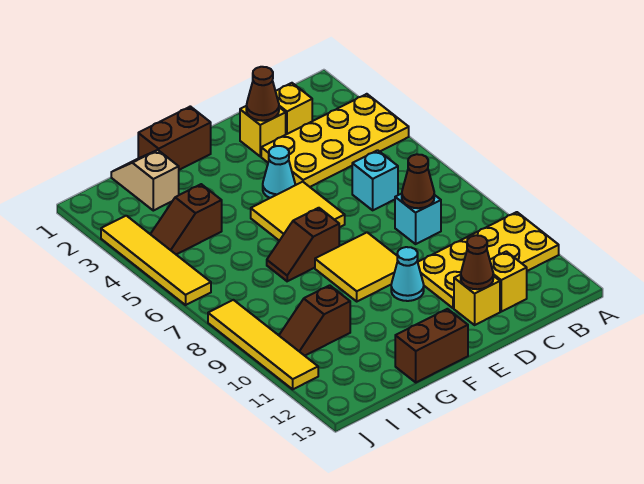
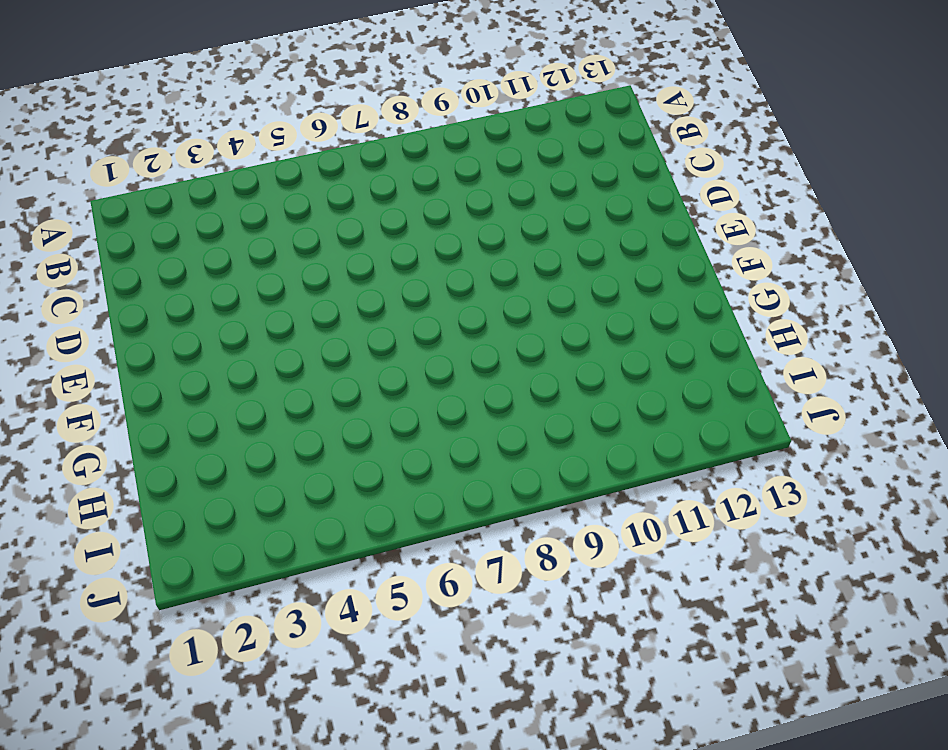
none -> yellow plate A3:D4 level 1
none -> yellow plate A10:D11 level 1
none -> yellow brick C2 level 1

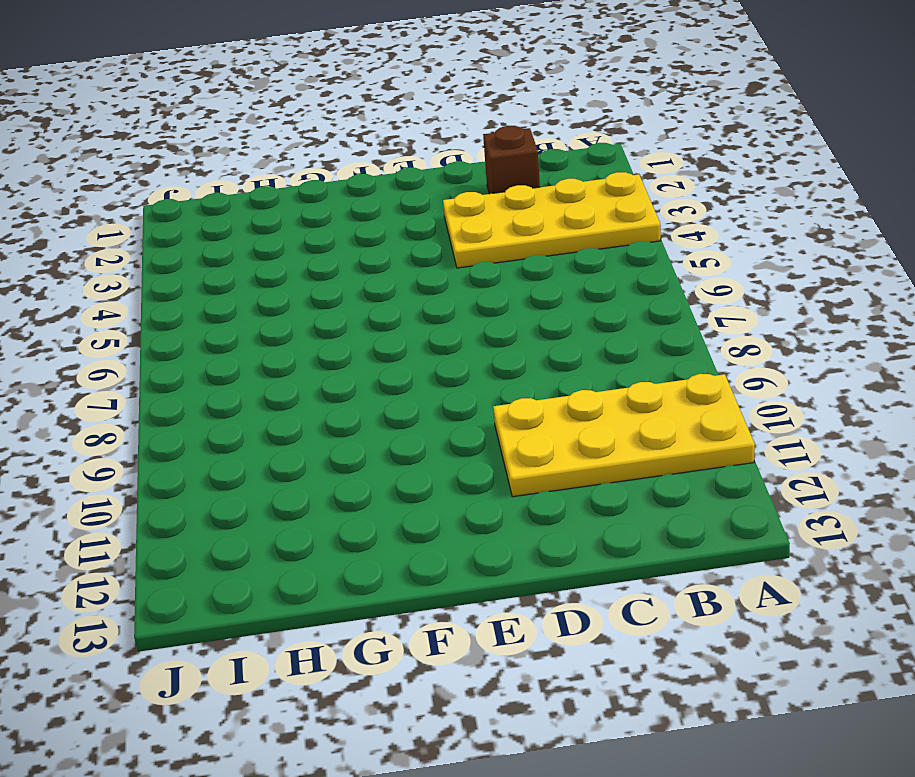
brown brick C2 level 1 -> yellow brick C2 level 1
none -> cyan brick C6 level 1
none -> cyan brick C8 level 1
none -> yellow brick C12 level 1

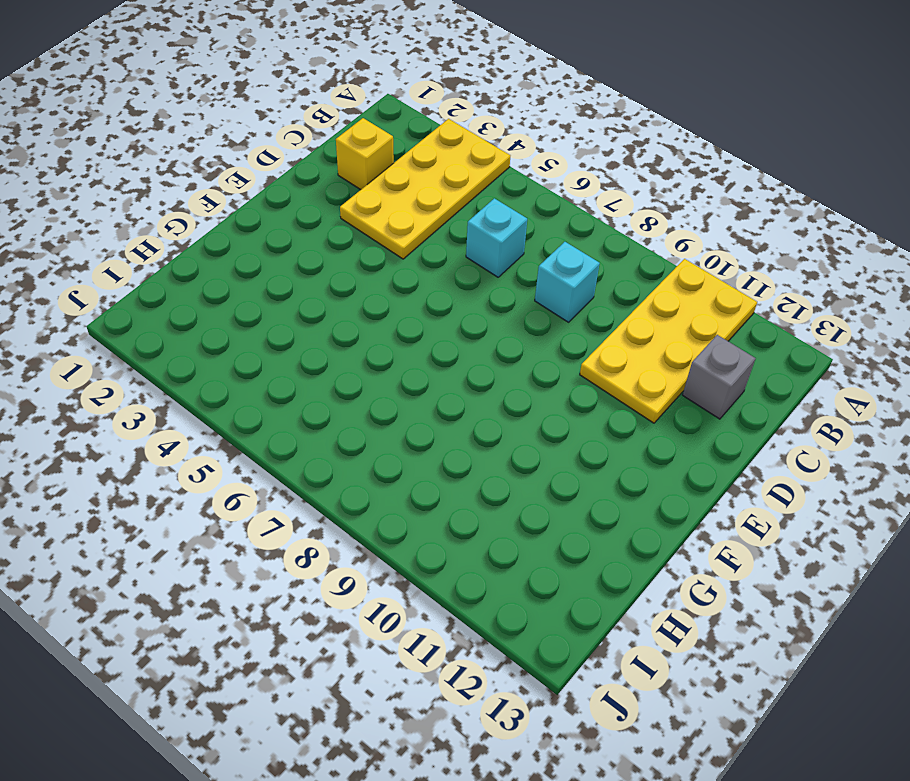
grey brick C12 level 1 -> yellow brick C12 level 1
none -> yellow brick D2 level 1
none -> yellow brick D12 level 1
none -> cyan cone E4 level 1

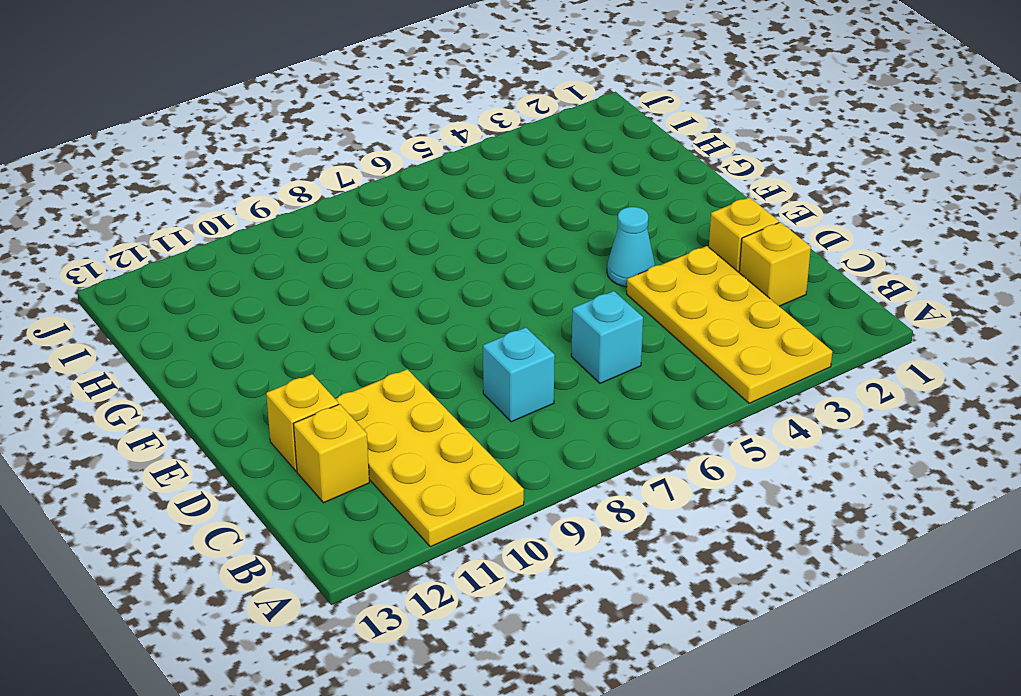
none -> yellow tile E5:F6 level 1
none -> yellow tile E8:F9 level 1
none -> cyan cone E10 level 1

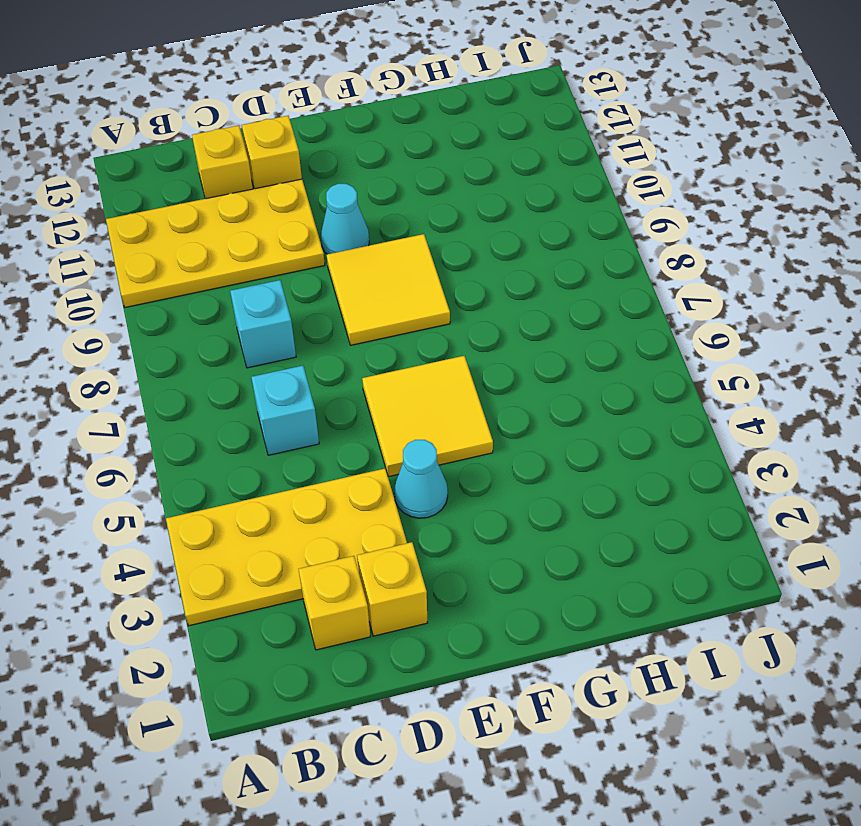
none -> brown brick F1:G1 level 1
none -> brown slope F7:G7 level 1 top F
none -> brown brick F13:G13 level 1

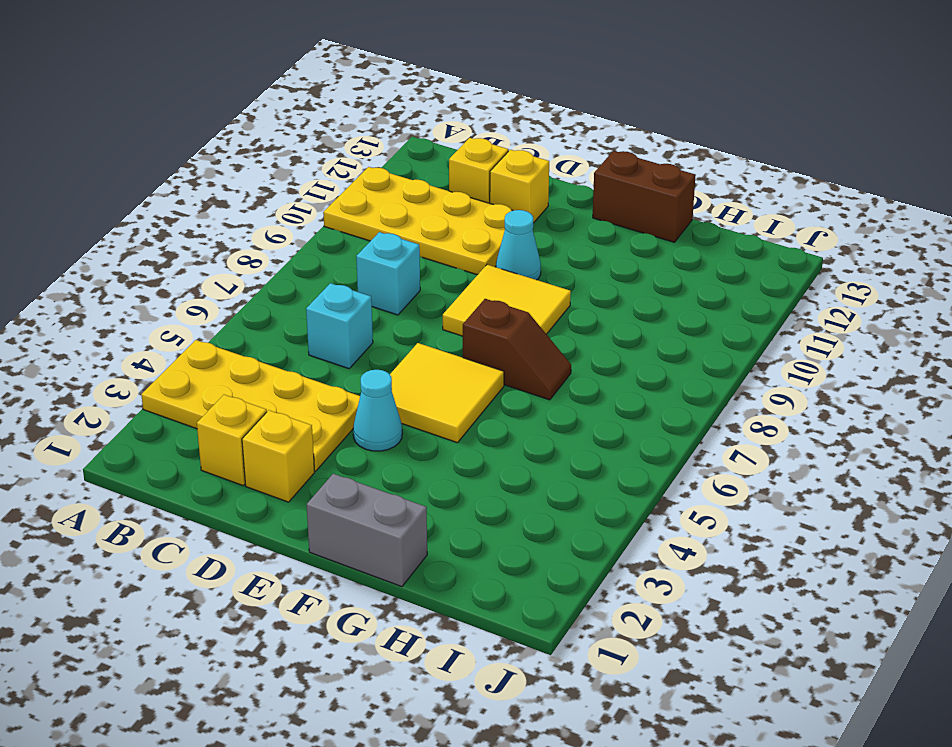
grey brick F1:G1 level 1 -> brown brick F1:G1 level 1
none -> tan slope H1:H2 level 1 top 2
none -> brown slope H4:I4 level 1 top H
none -> brown slope H10:I10 level 1 top H

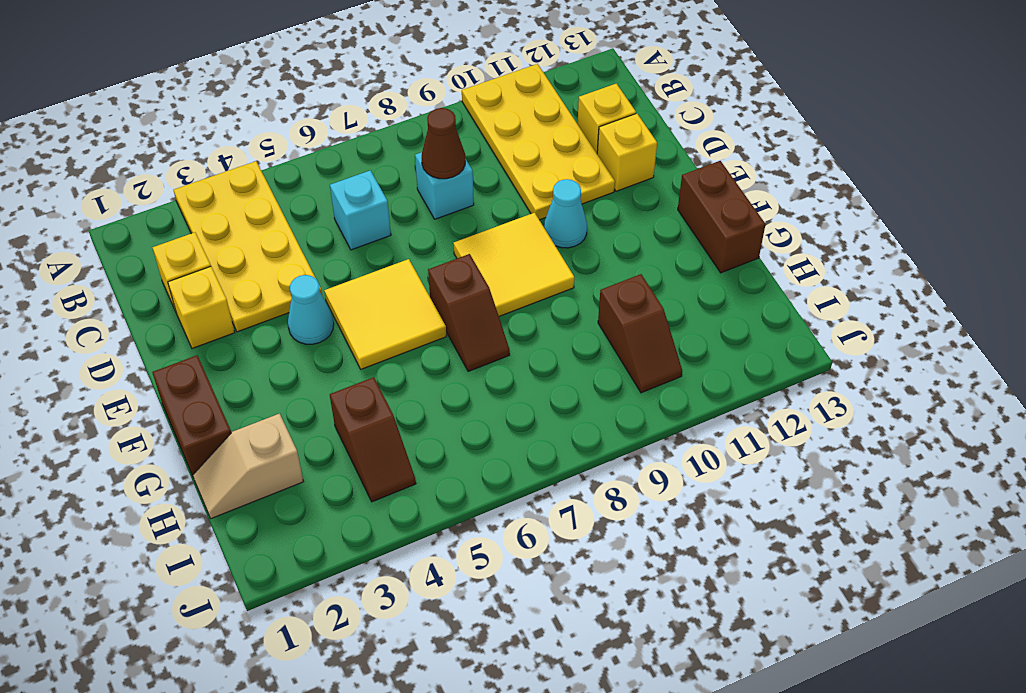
none -> yellow tile J3:J6 level 1
none -> yellow tile J8:J11 level 1
none -> brown cone D2 level 2

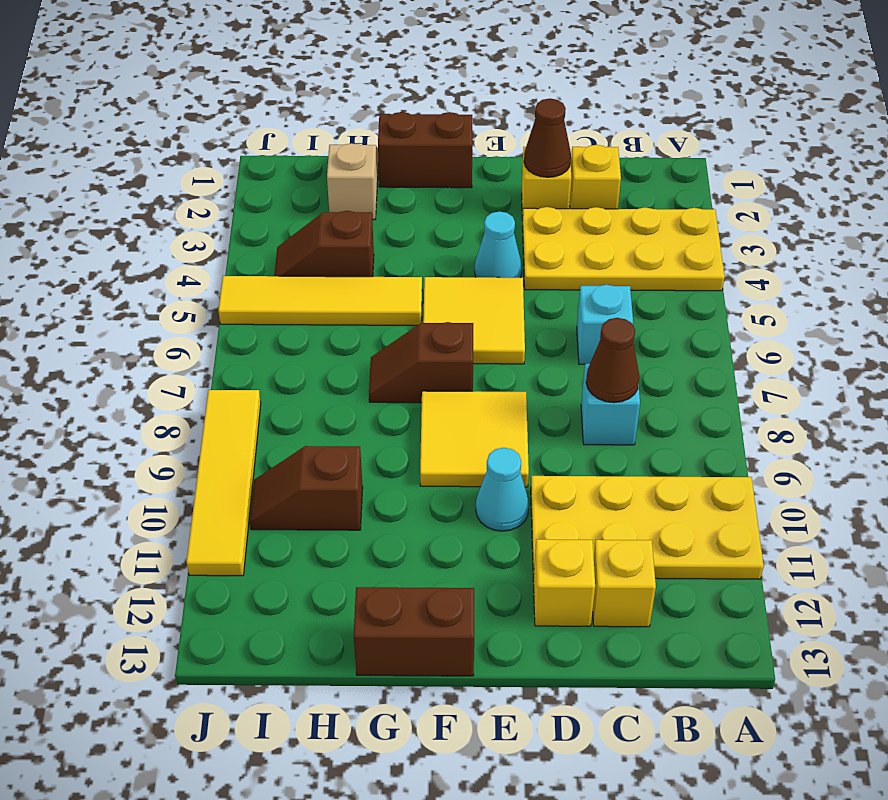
yellow tile G5:J5 level 1 -> yellow tile J3:J6 level 1
none -> brown cone D12 level 2

